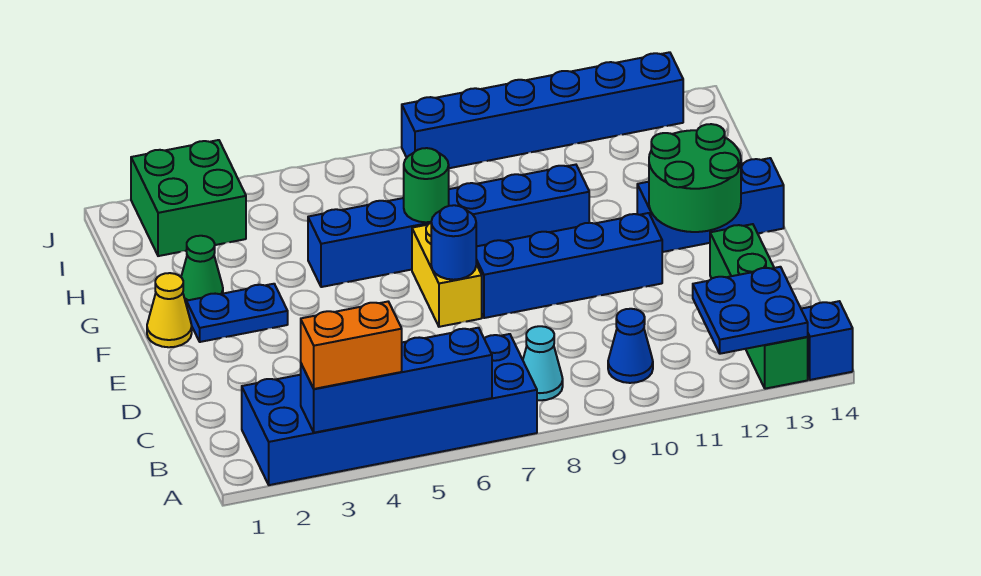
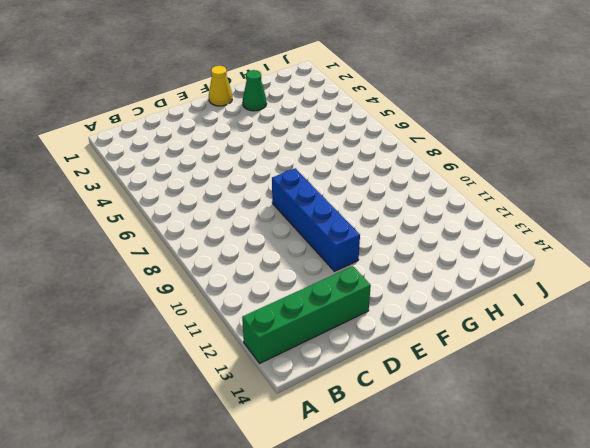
none -> blue brick A2:B7 level 1
none -> blue brick A14 level 1
none -> cyan cone B8 level 1

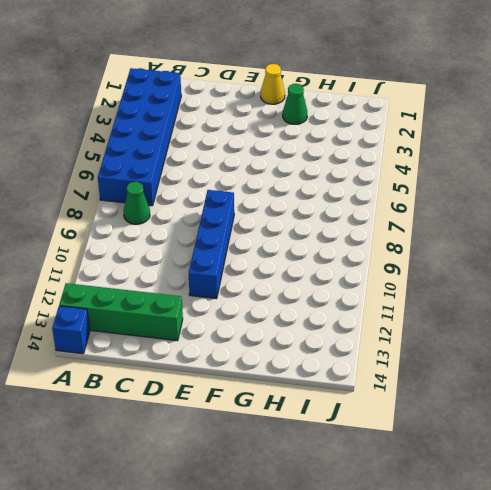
green cone B8 level 1 -> cyan cone B8 level 1
none -> blue cone B10 level 1
none -> yellow brick E7:F7 level 1
none -> blue plate F2:F3 level 1

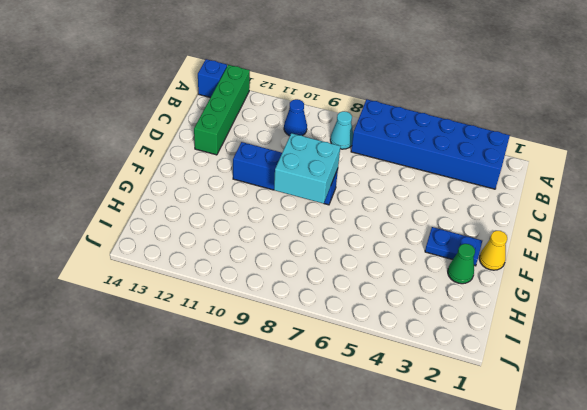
cyan brick E8:F9 level 2 -> none
none -> yellow brick E7:F7 level 1
none -> blue brick F12:F14 level 1
none -> blue brick G5:G10 level 1

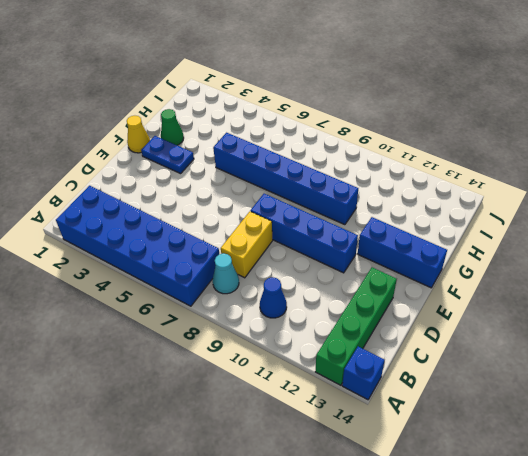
yellow brick C8:D8 level 1 -> yellow brick E7:F7 level 1
none -> green brick I2:J3 level 1
none -> blue brick J8:J13 level 1
none -> blue brick A3:A6 level 2

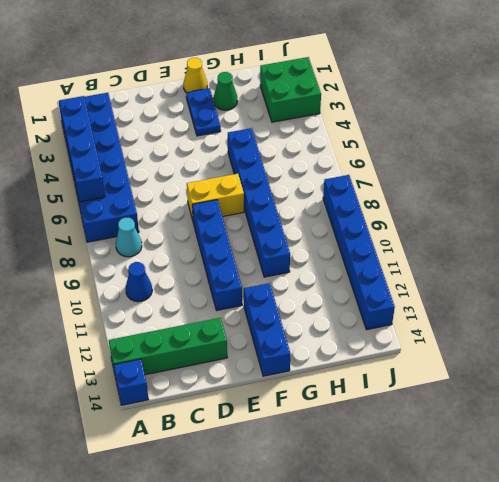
none -> blue plate A12:B13 level 2
none -> blue round brick E7 level 2
none -> green round brick E12:F13 level 2

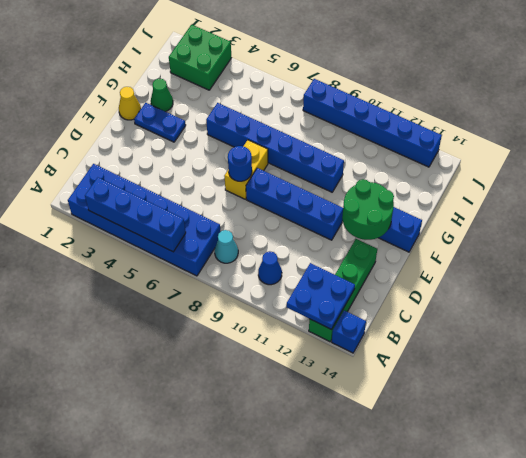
none -> green round brick G7 level 2
none -> orange brick A3:A4 level 3

